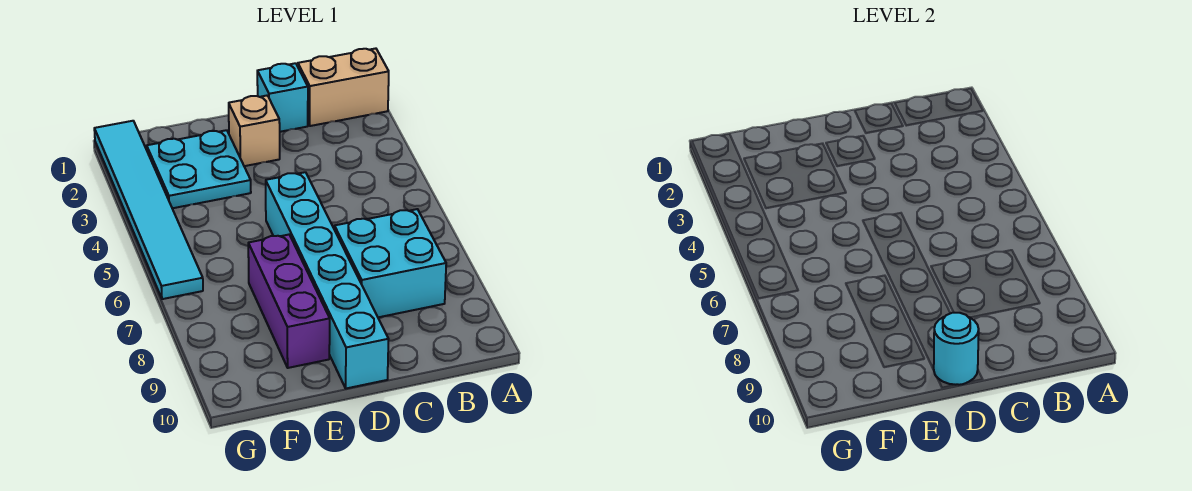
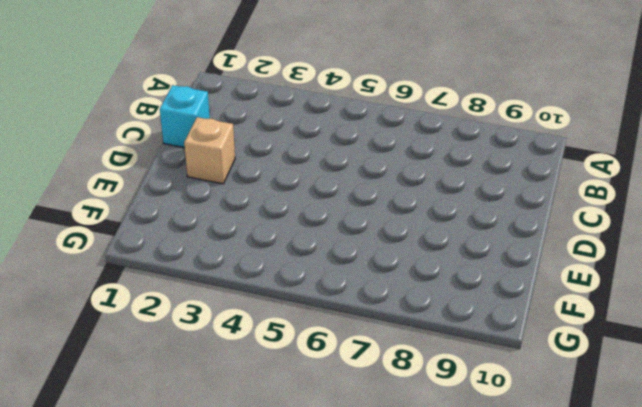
none -> tan brick A1:B1 level 1
none -> cyan brick B7:C8 level 1

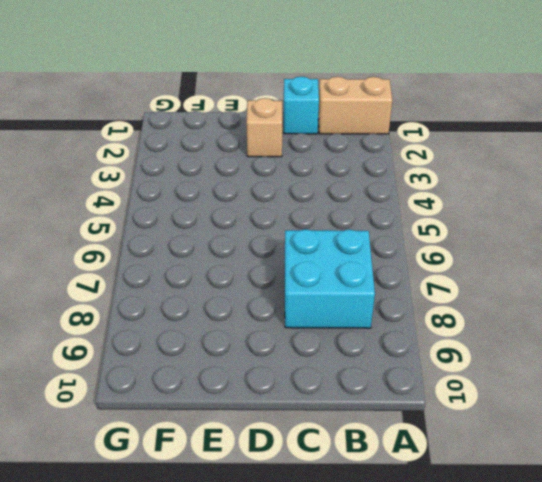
none -> cyan brick D5:D10 level 1
none -> cyan plate E2:F3 level 1

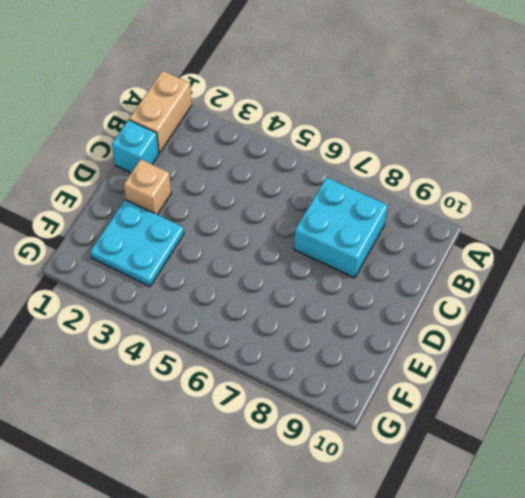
none -> cyan brick D5:D10 level 1
none -> purple brick E7:E9 level 1

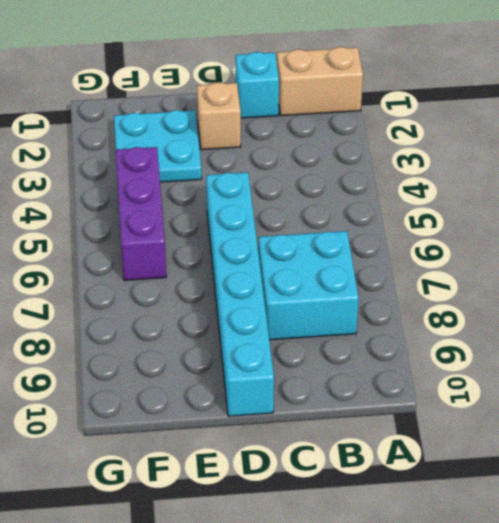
purple brick F4:F6 level 1 -> purple brick E7:E9 level 1
none -> cyan tile G1:G6 level 1
none -> cyan round brick D10 level 2

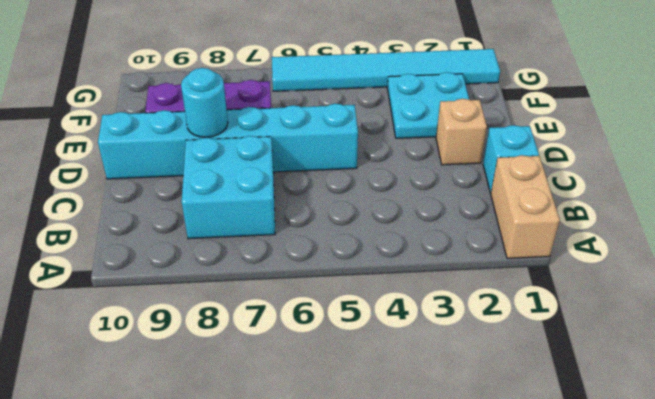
cyan round brick D8 level 2 -> cyan round brick D10 level 2

